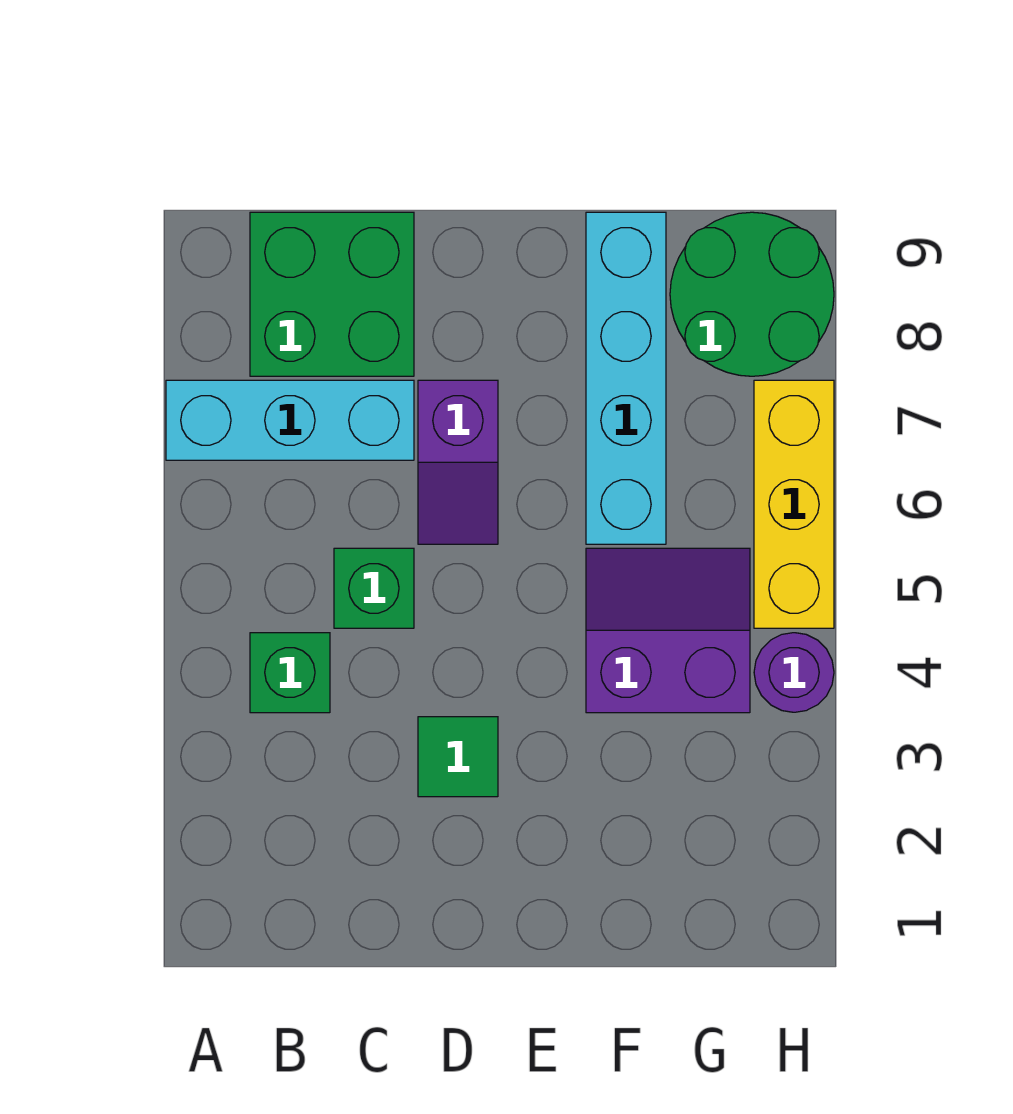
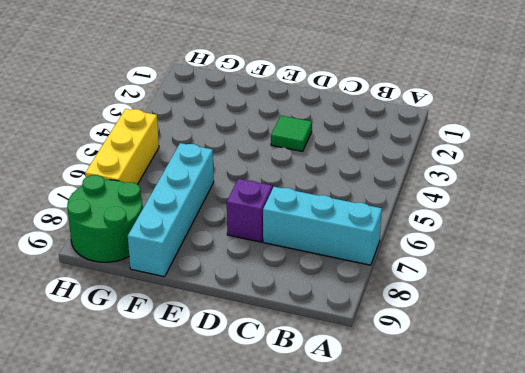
none -> green brick B4 level 1
none -> green brick B8:C9 level 1

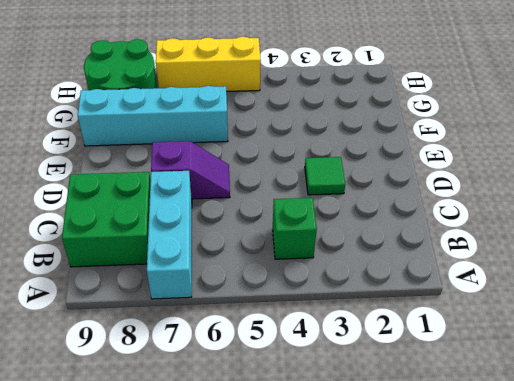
none -> green brick C5 level 1
none -> purple slope F4:G5 level 1 top 4

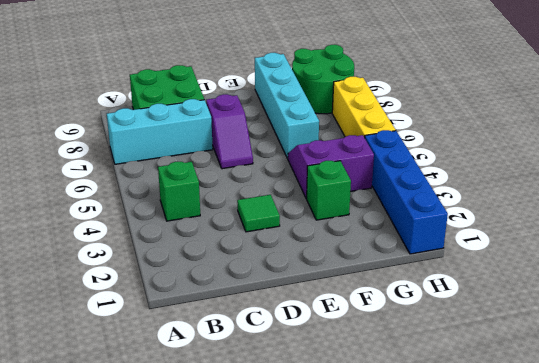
green brick F3 level 1 -> green brick C5 level 1
blue brick H1:H4 level 1 -> purple round brick H4 level 1

